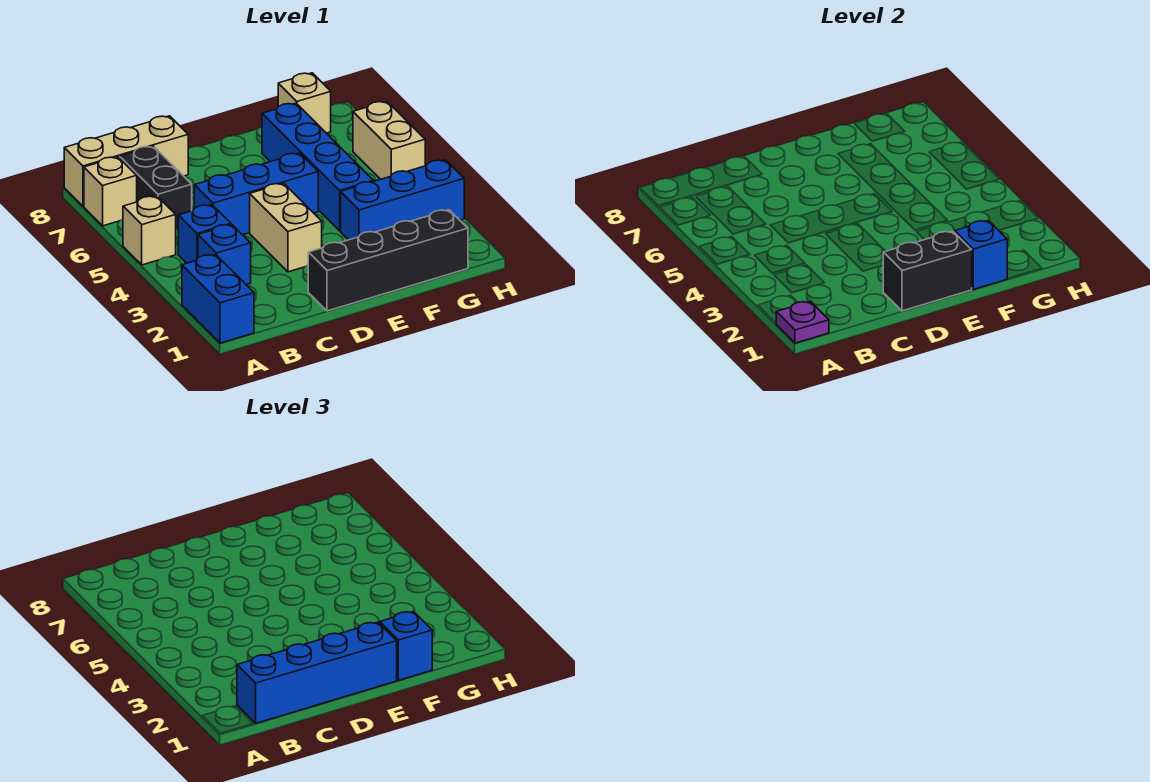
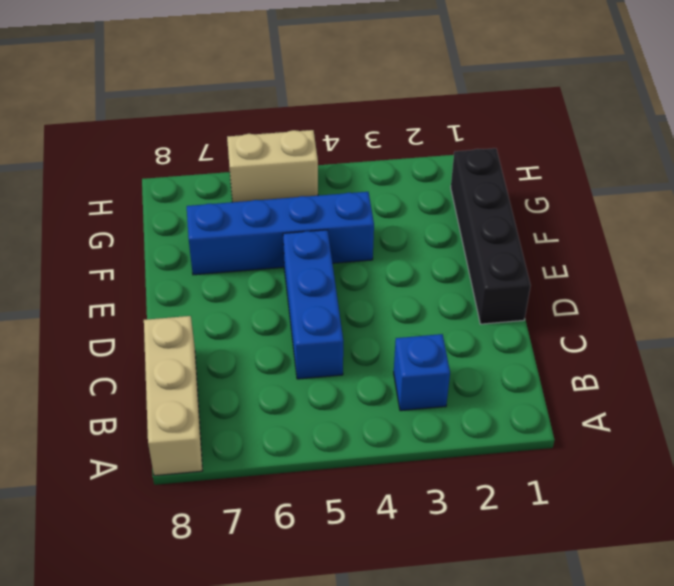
none -> blue brick A1:A2 level 1
none -> tan brick A5 level 1
none -> tan brick A7 level 1

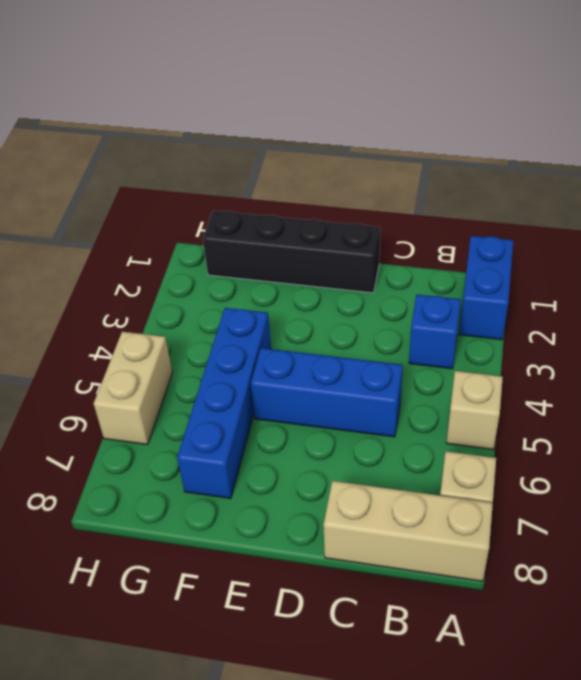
none -> blue brick B4 level 1
none -> black brick B6:B7 level 1
none -> tan brick D3:D4 level 1

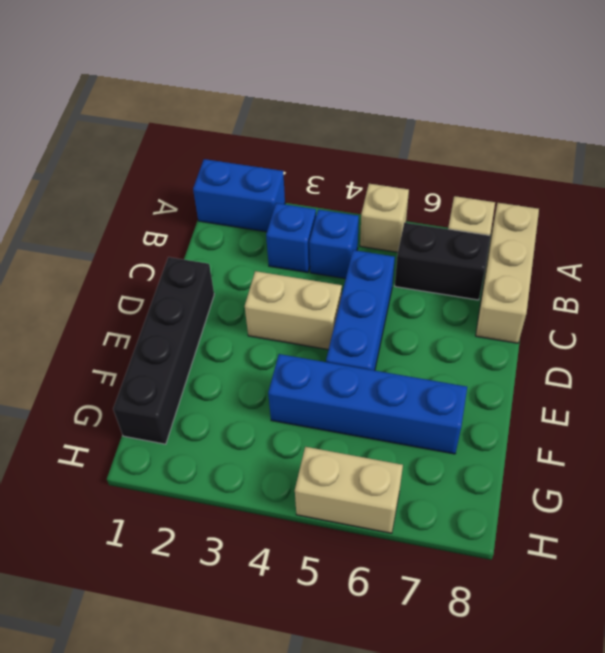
none -> blue brick F3:H3 level 1
none -> tan brick G8 level 1
none -> purple plate A1 level 2

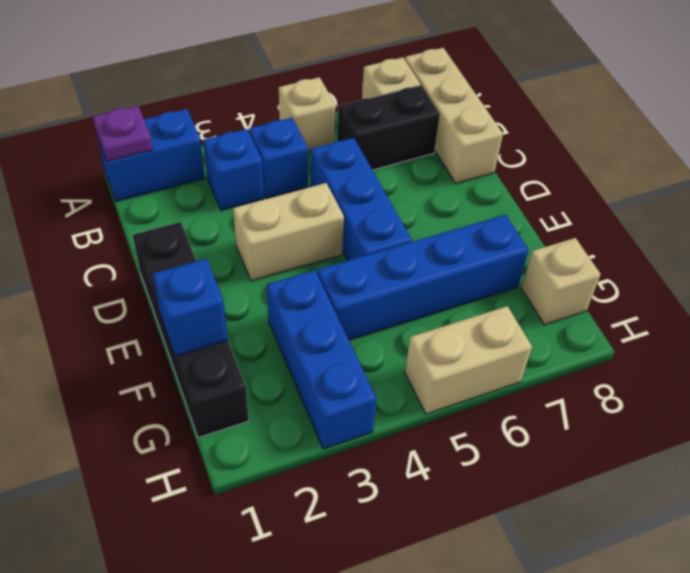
none -> black brick D1:E1 level 2
none -> blue brick B1:E1 level 3
none -> blue brick F1 level 3

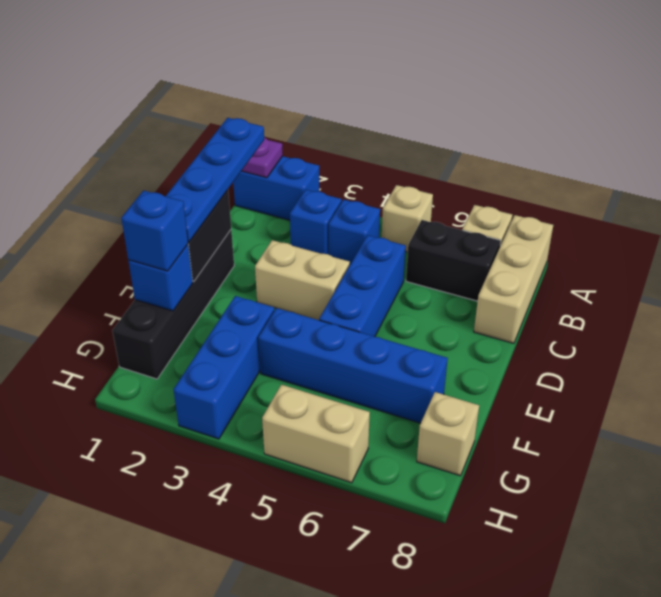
blue plate B1:E1 level 3 -> blue brick B1:E1 level 3

